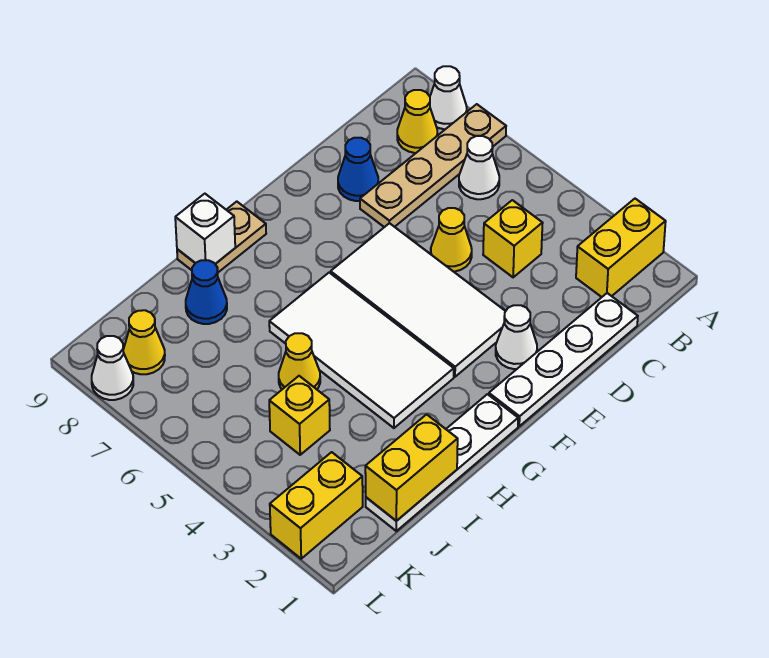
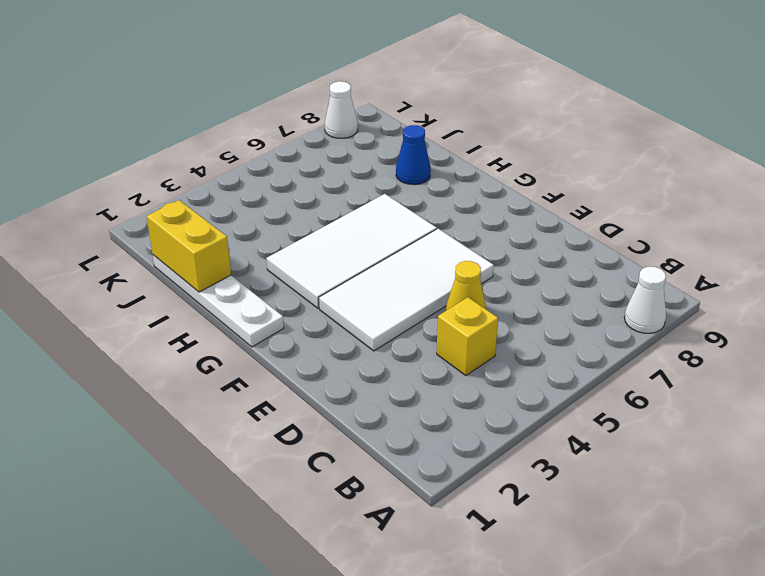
none -> yellow brick A2:B2 level 1
none -> tan plate A7:D7 level 1
none -> white cone B6 level 1

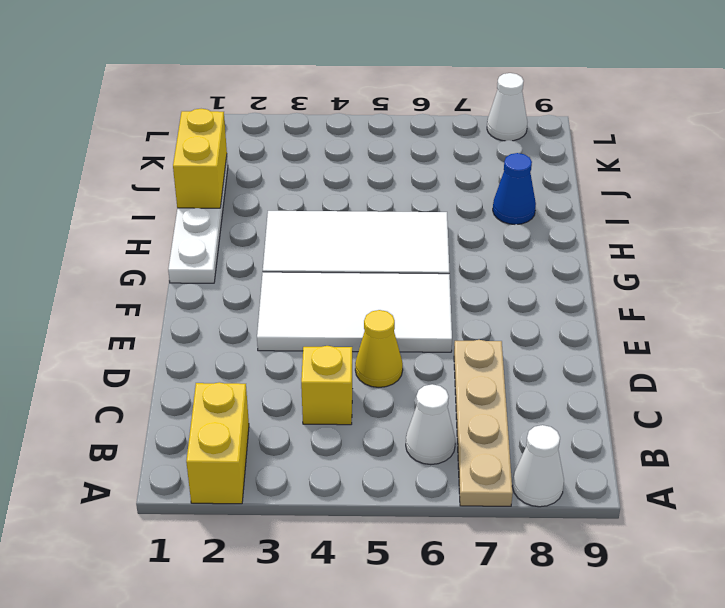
none -> yellow cone B8 level 1
none -> white plate C1:F1 level 1
none -> blue cone D8 level 1

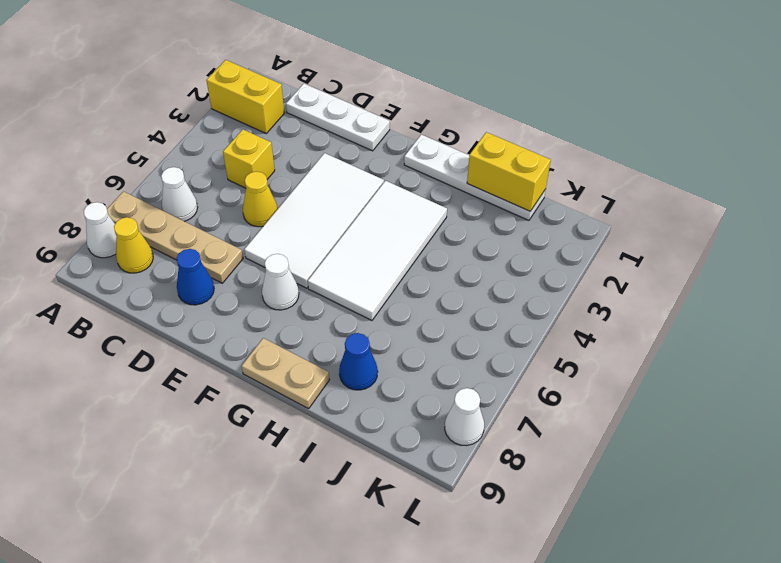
white plate C1:E1 level 1 -> white plate C1:F1 level 1
white cone F7 level 1 -> white cone E2 level 1
none -> yellow cone I5 level 1
none -> yellow brick J4 level 1
none -> yellow brick K2:L2 level 1

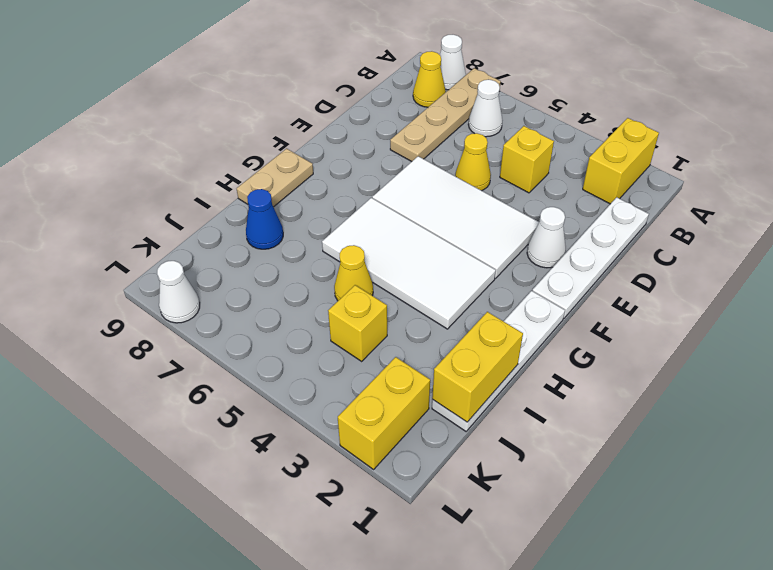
none -> blue cone D8 level 1
none -> yellow cone K8 level 1
none -> white brick H9 level 2

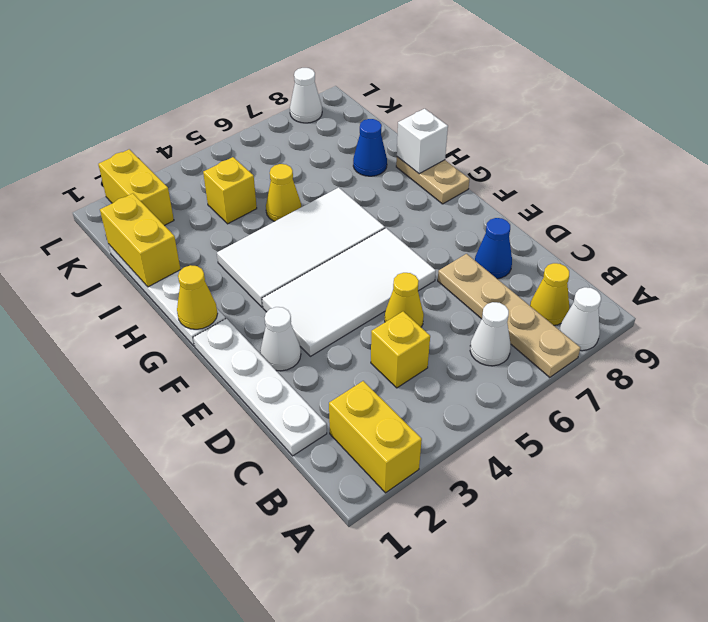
yellow cone G1 level 2 -> yellow cone K8 level 1

